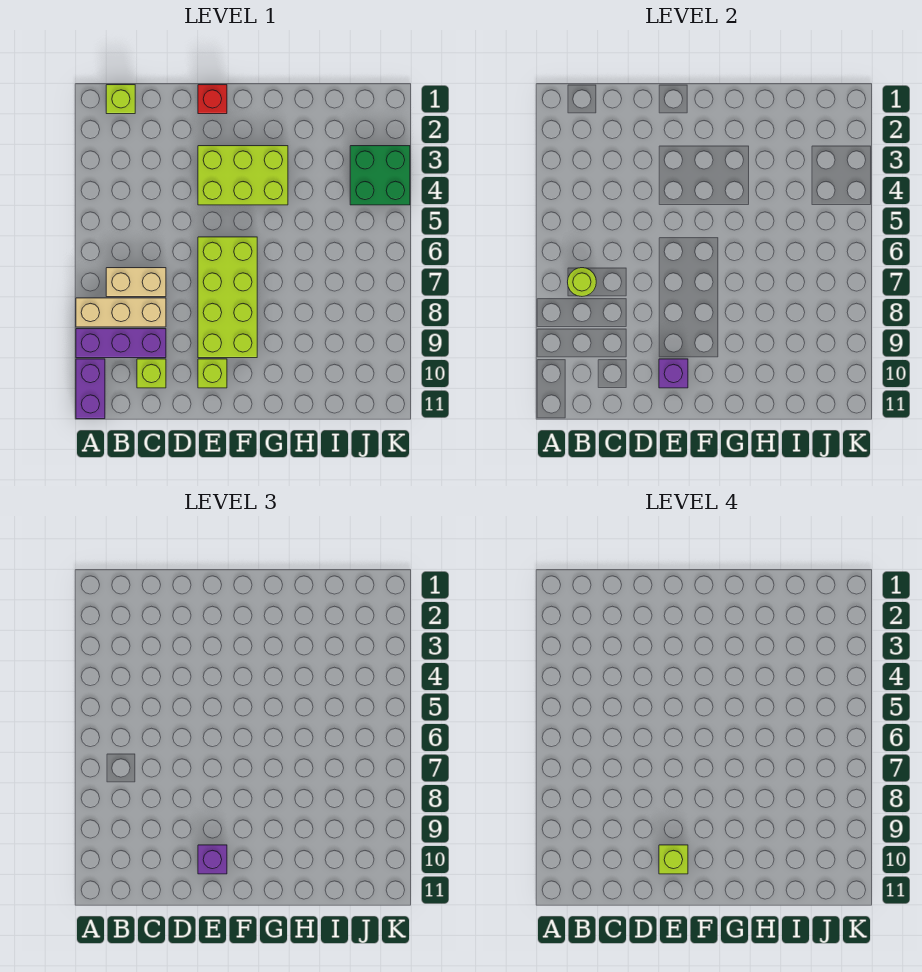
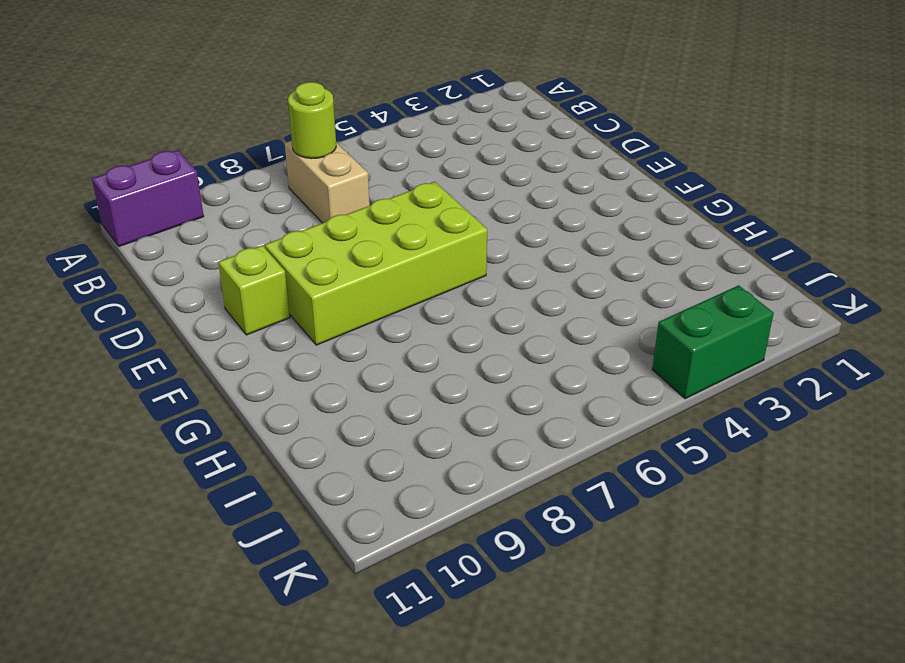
green brick K3:K4 level 1 -> green brick J3:K4 level 1
none -> tan brick A8:C8 level 1
none -> purple brick A9:C9 level 1
none -> lime brick B1 level 1

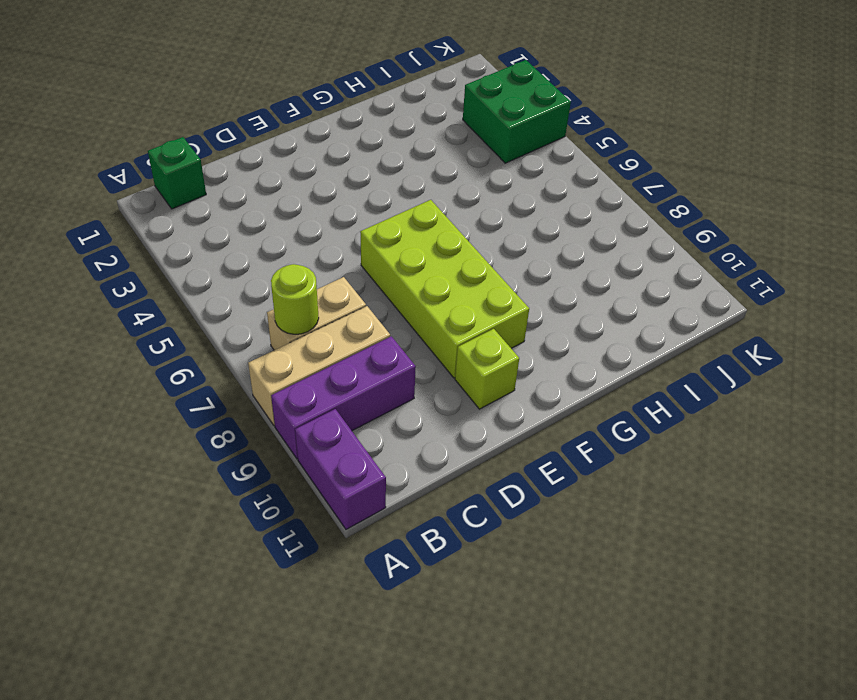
green brick B1 level 1 -> lime brick B1 level 1
none -> lime brick C10 level 1
none -> red brick E1 level 1
none -> lime brick E3:G4 level 1

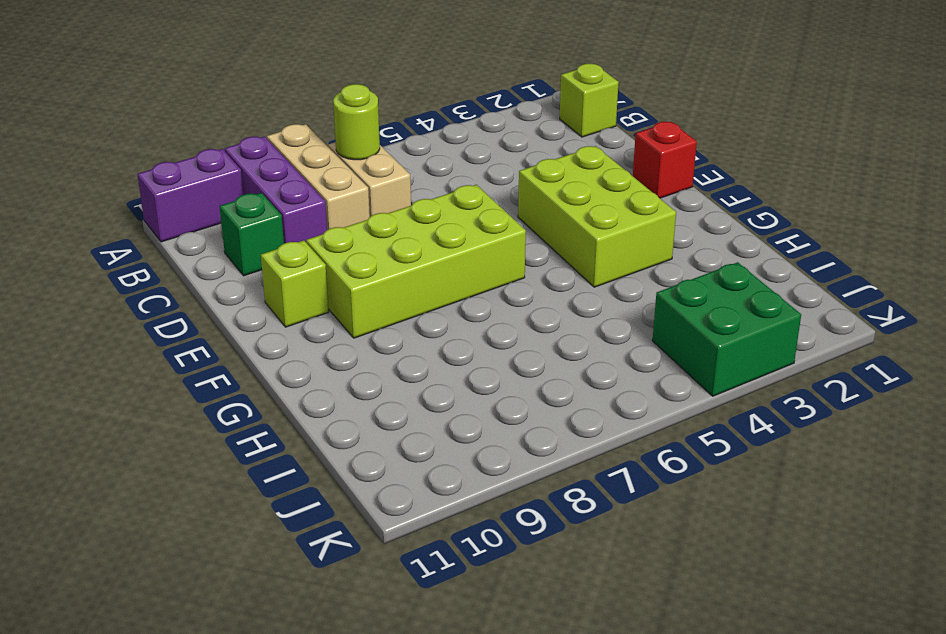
green brick C10 level 1 -> lime brick C10 level 1
none -> purple brick E10 level 2
none -> purple brick E10 level 3
none -> lime brick E10 level 4

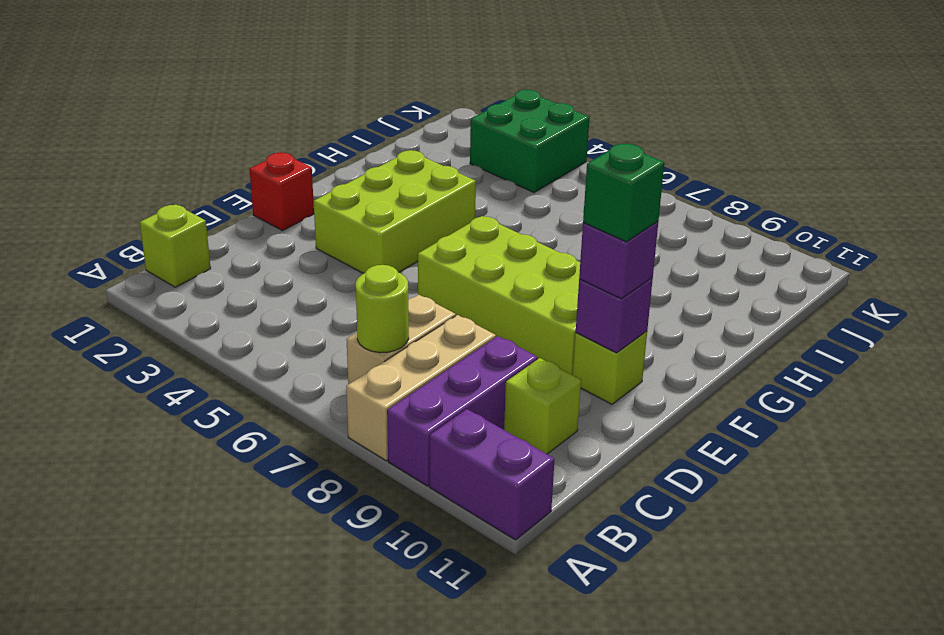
green brick E10 level 4 -> lime brick E10 level 4

